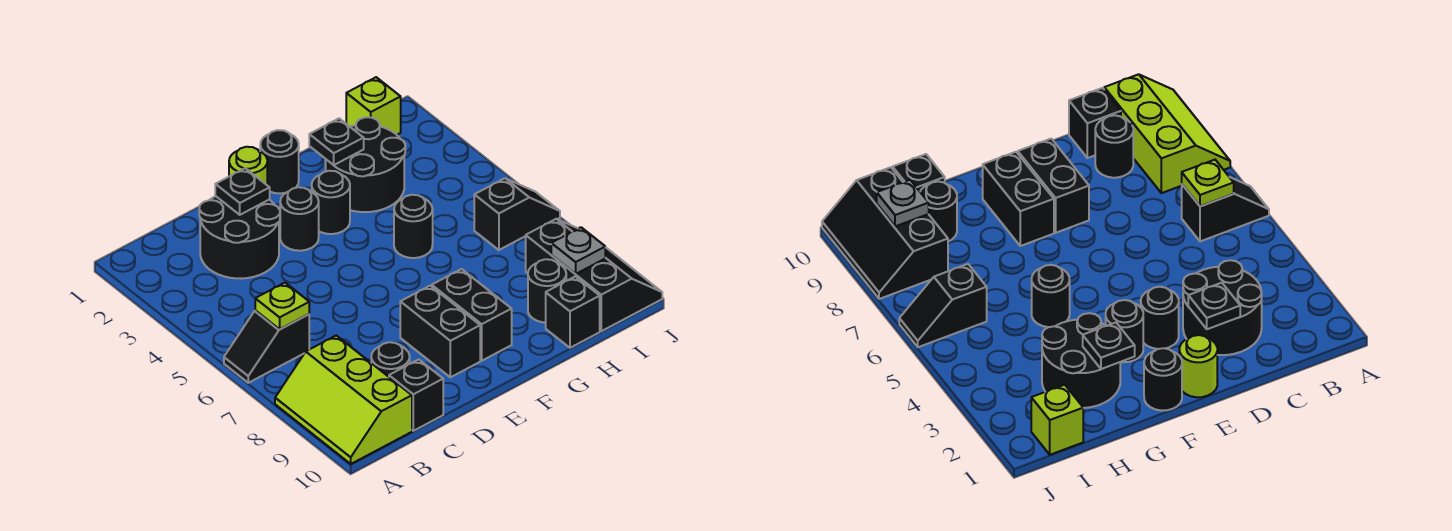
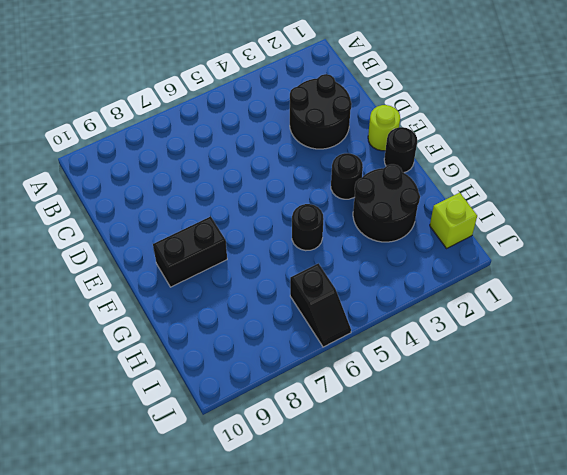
none -> black slope A6:B6 level 1 top B
none -> lime slope A8:B10 level 1 top B
none -> black round brick C9 level 1

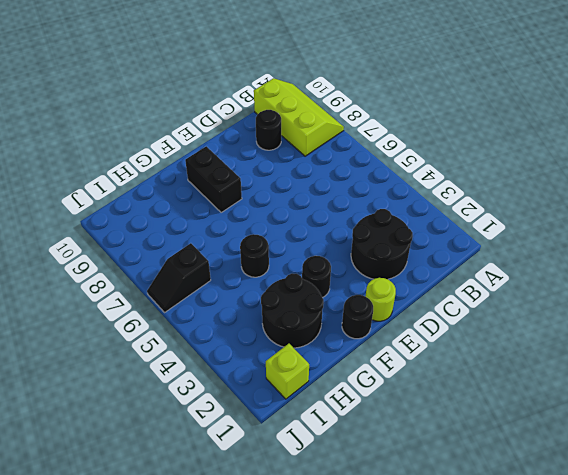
none -> black slope A6:B6 level 1 top B
none -> black brick C10 level 1
none -> black round brick E3 level 1

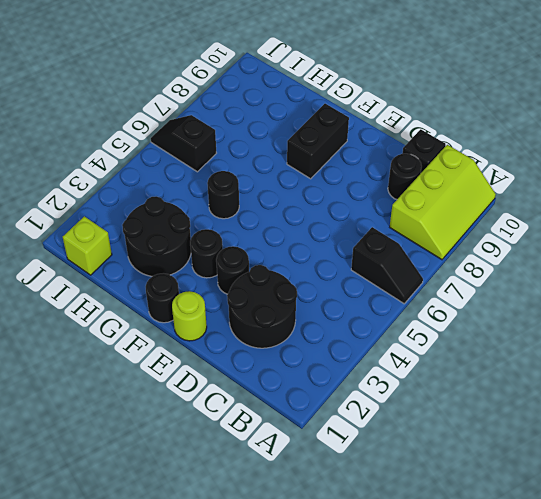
none -> black brick E8:E9 level 1
none -> black round brick H9 level 1
none -> black brick H10 level 1

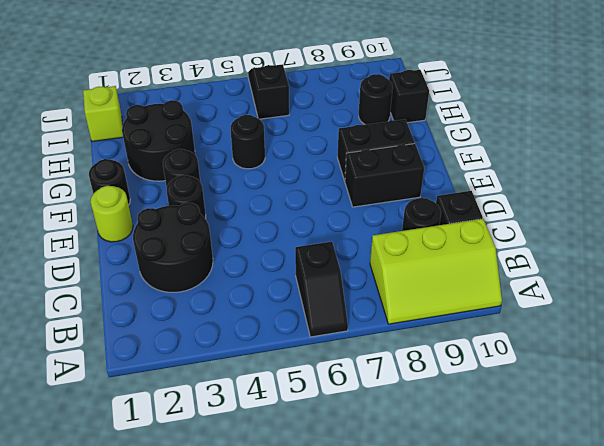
none -> black slope I8:J10 level 1 top I
none -> lime plate B6 level 2
none -> black plate D2 level 2

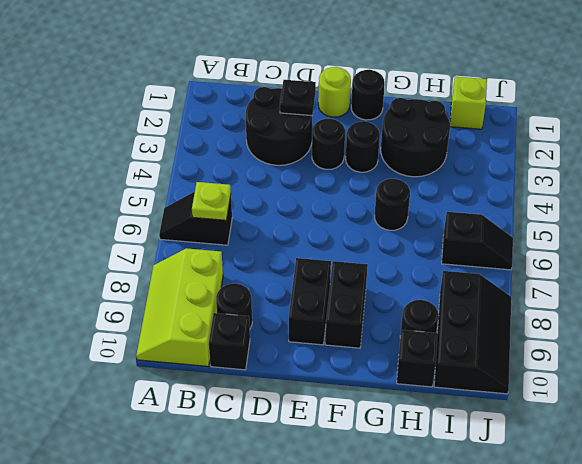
none -> black plate G2 level 2
none -> grey plate I9 level 2

